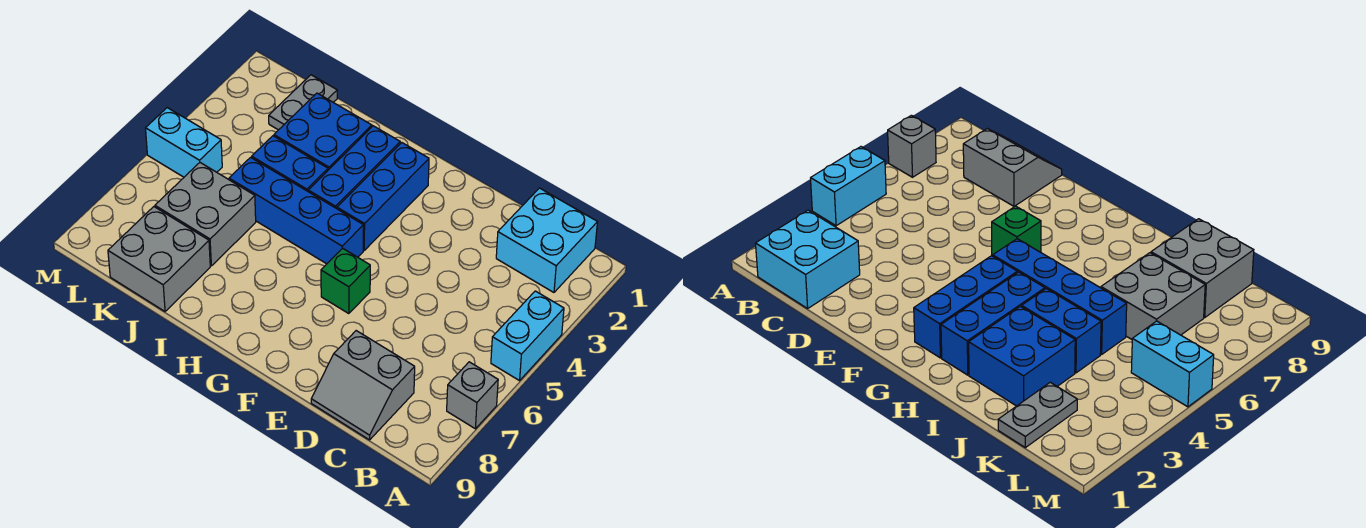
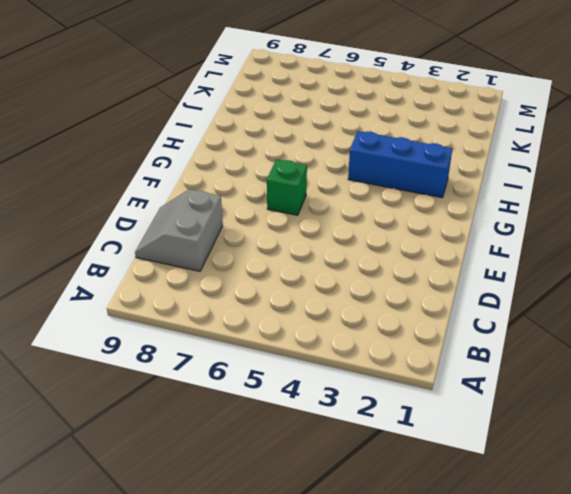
none -> cyan brick A4:A5 level 1
none -> grey brick A7 level 1
none -> cyan brick B1:C2 level 1

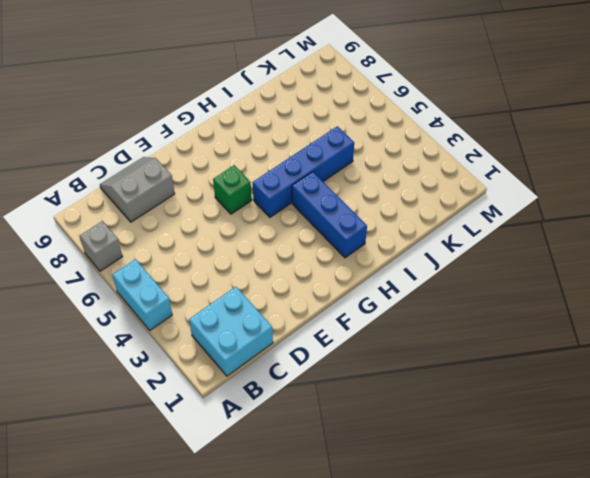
none -> blue brick G2:G4 level 1
none -> blue brick I2:J3 level 1
none -> blue brick I4:J4 level 1

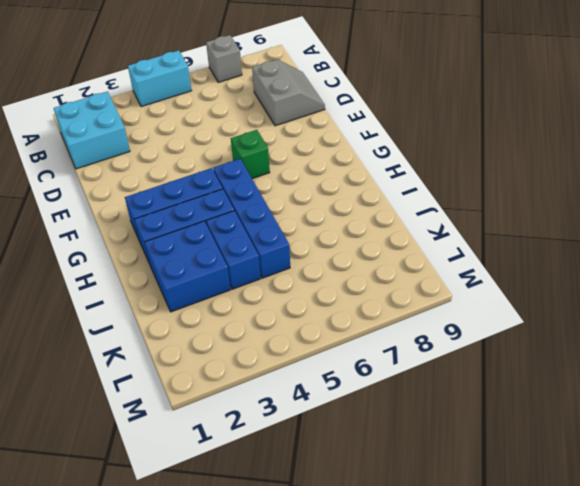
none -> grey brick J6:K7 level 1
none -> grey brick J8:K9 level 1
none -> grey plate K1:K2 level 1

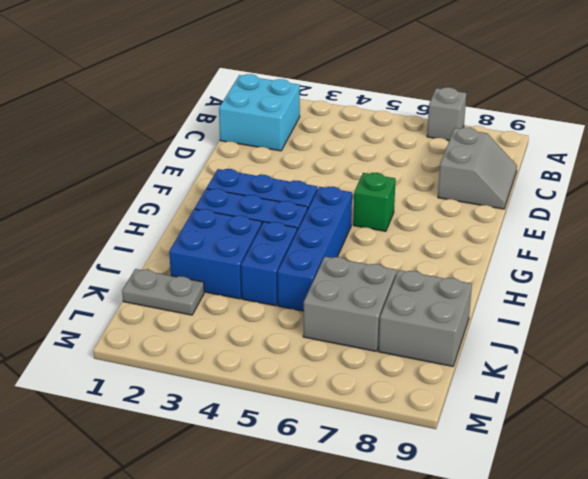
none -> cyan brick A4:A5 level 1
none -> cyan brick L5:M5 level 1

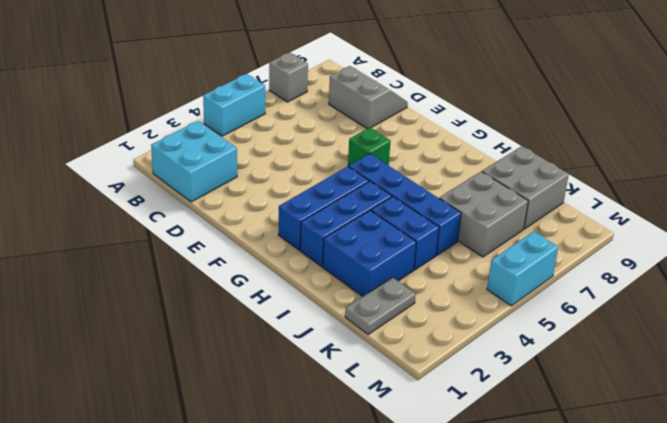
cyan brick M5:M6 level 1 -> cyan brick L5:M5 level 1

